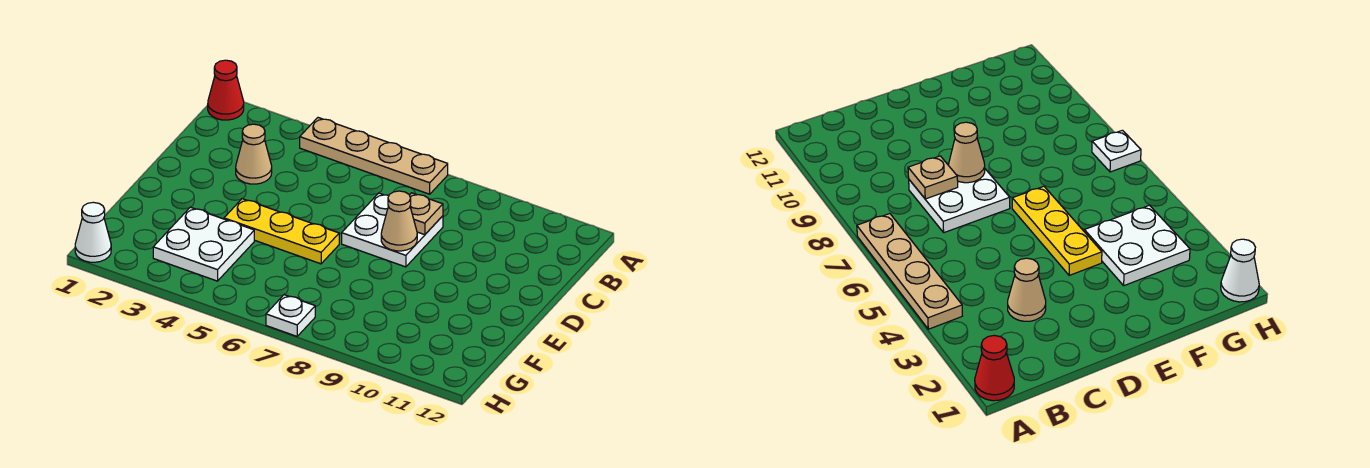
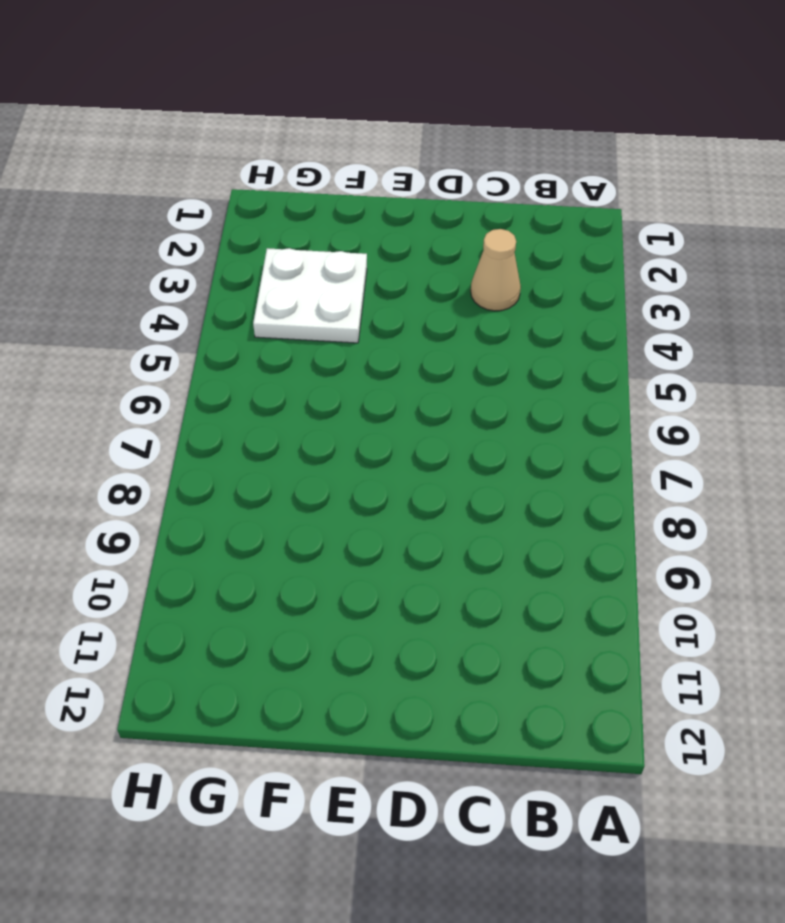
none -> red cone A1 level 1
none -> tan plate A4:A7 level 1

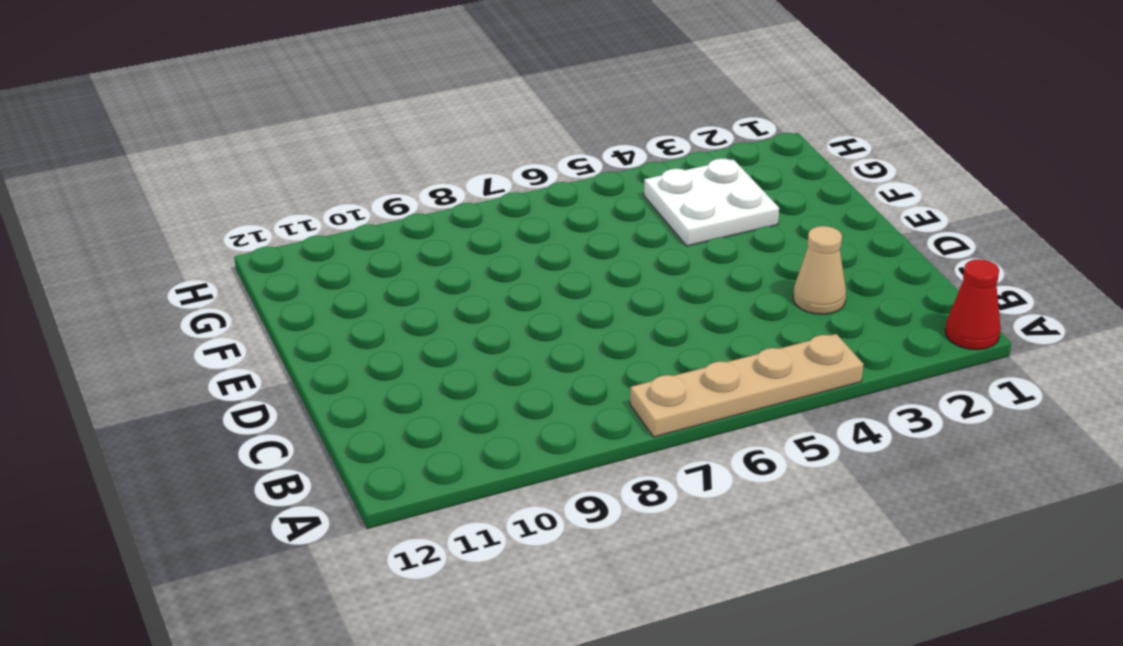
none -> white plate C7:D8 level 1
none -> yellow plate E4:E6 level 1

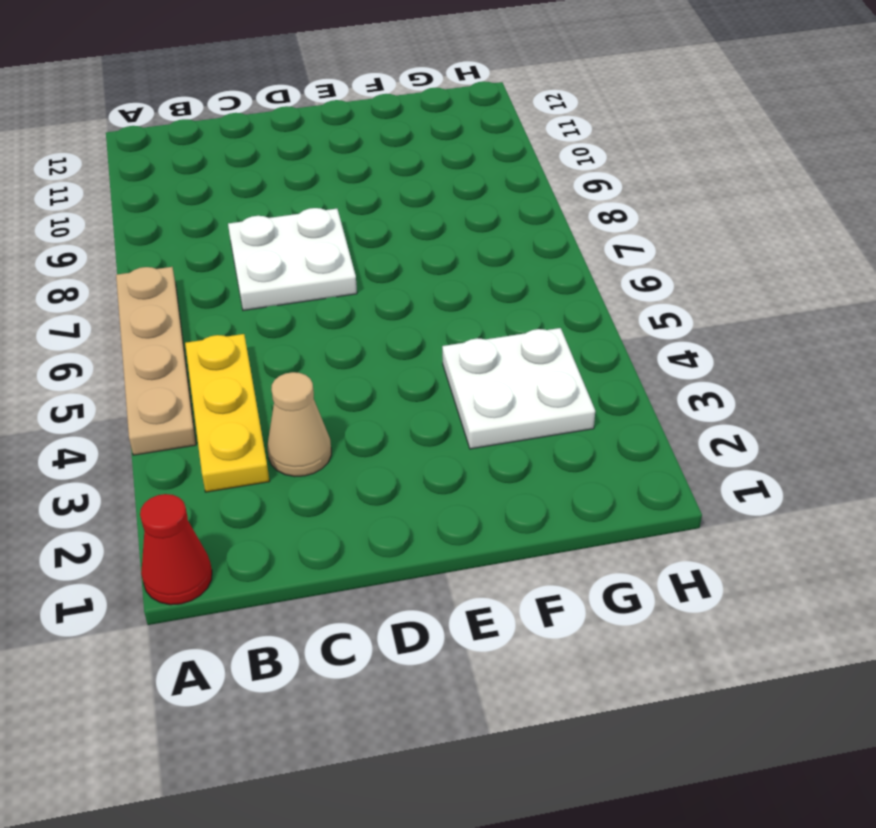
yellow plate B3:B5 level 1 -> yellow plate E4:E6 level 1
none -> white cone H1 level 1
none -> white plate H7 level 1

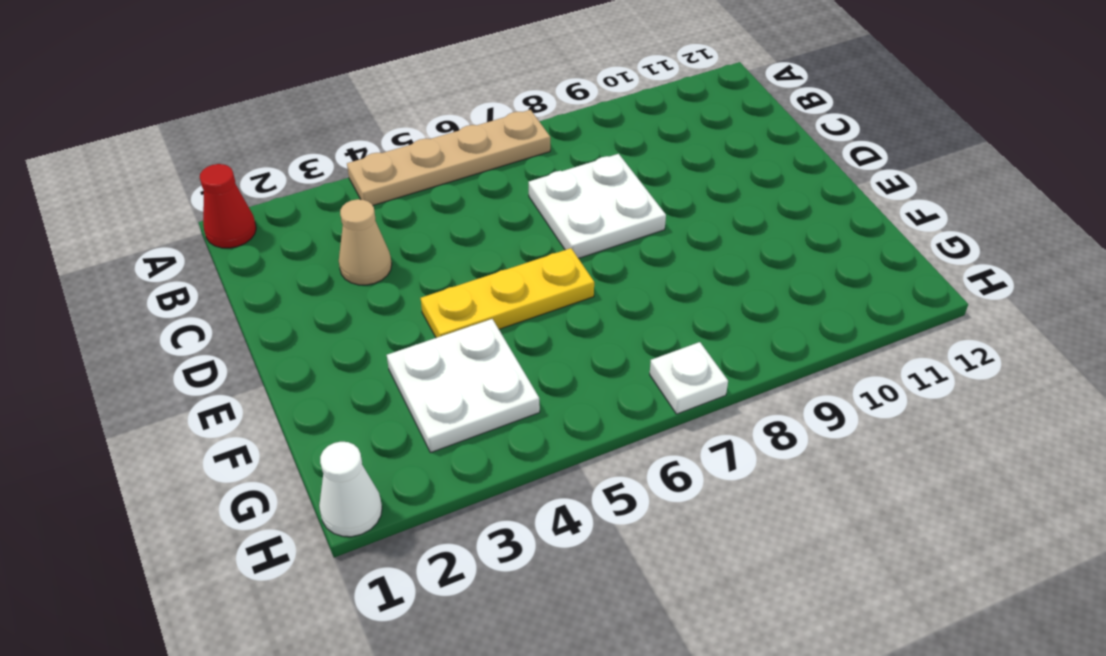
none -> tan plate C8 level 2
none -> tan cone D8 level 2

